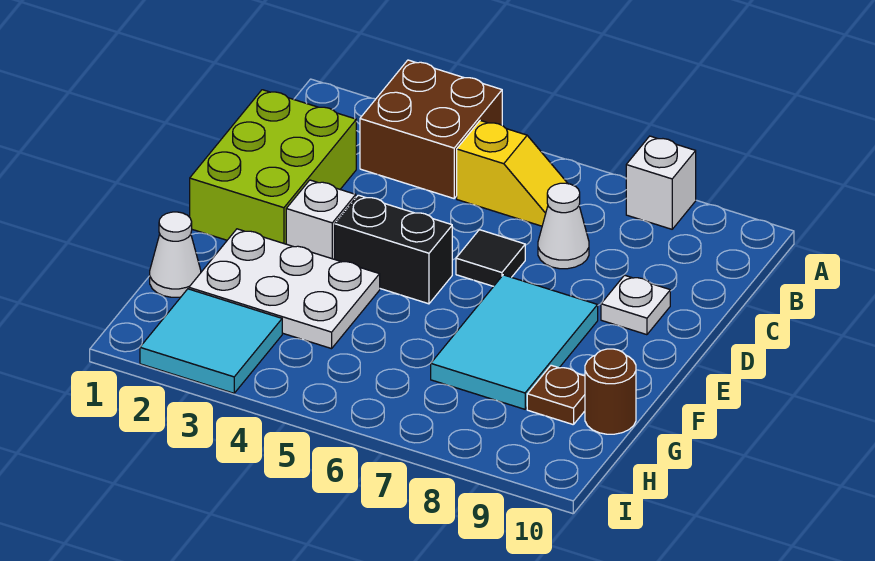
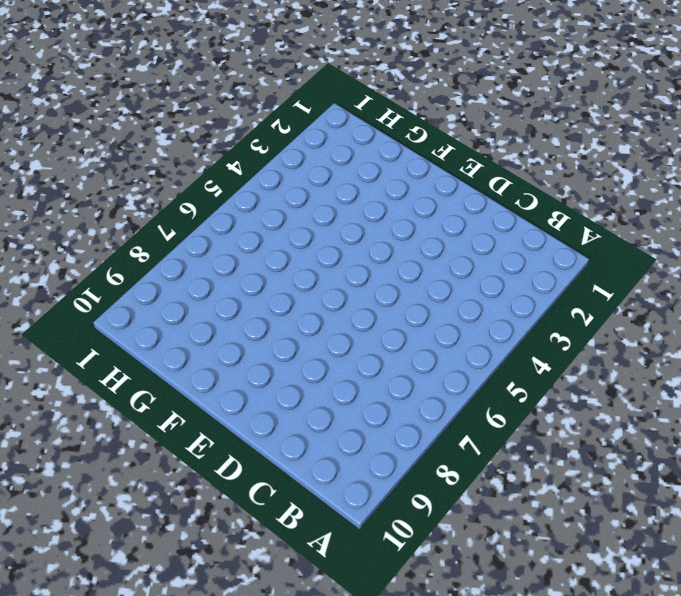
none -> brown brick A3:B4 level 1
none -> white brick A8 level 1
none -> yellow slope B5:B6 level 1 top 5

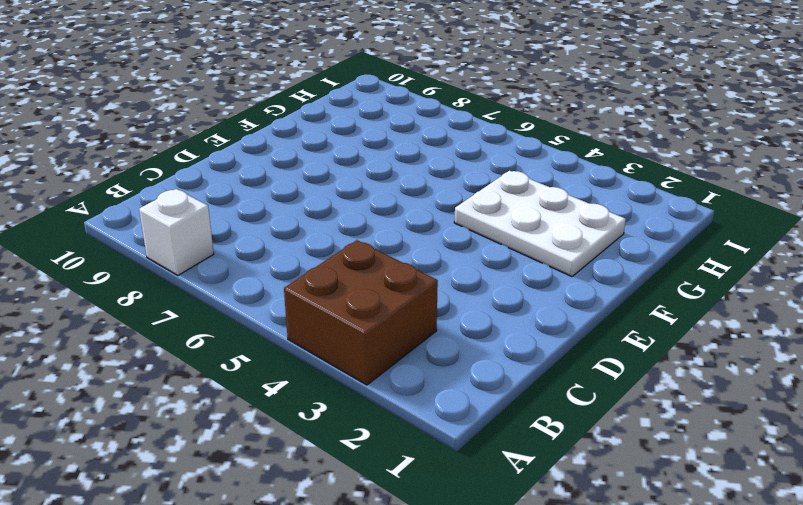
none -> yellow slope B5:B6 level 1 top 5
none -> lime brick C1:E2 level 1
none -> white cone C7 level 1

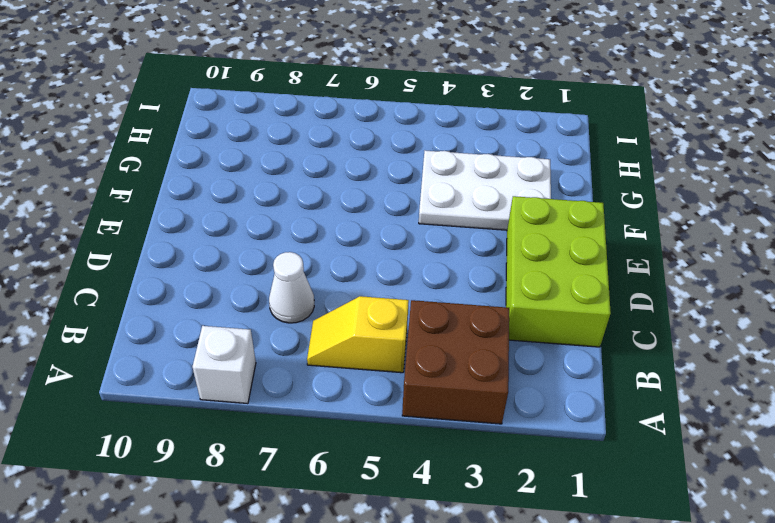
none -> black tile D6 level 1
none -> white plate D9 level 1
none -> white brick E3 level 1

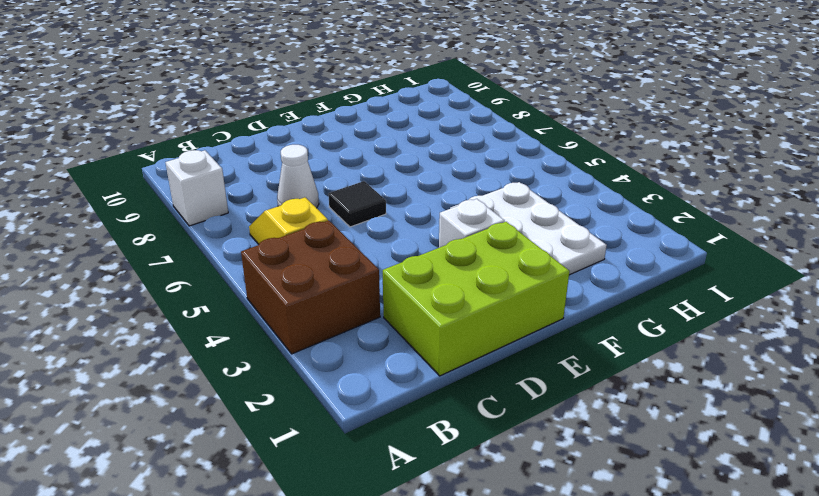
none -> white plate D9 level 1
none -> black brick E4:E5 level 1
none -> cyan tile E7:G8 level 1

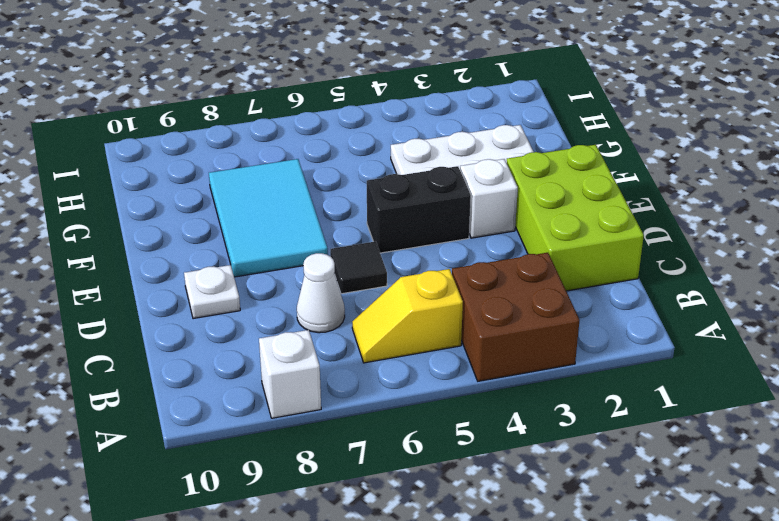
none -> white cone G1 level 1
none -> brown plate G9 level 1
none -> brown round brick G10 level 1

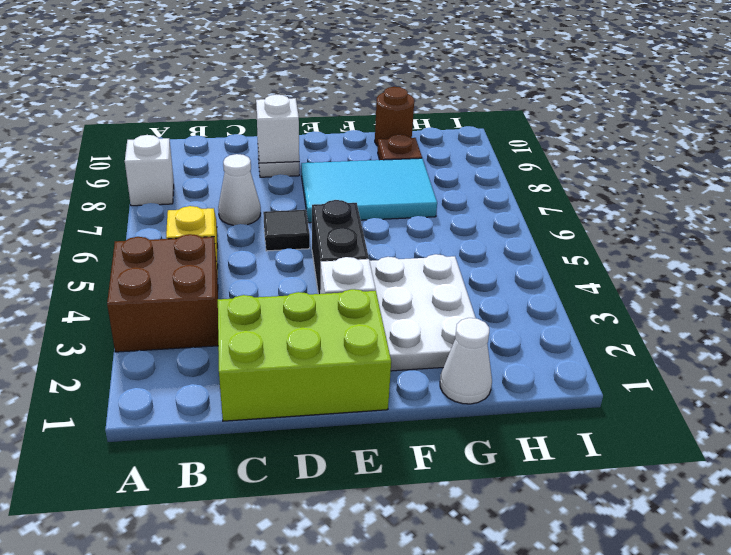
white brick D9 level 2 -> none
none -> cyan tile H2:I3 level 1

